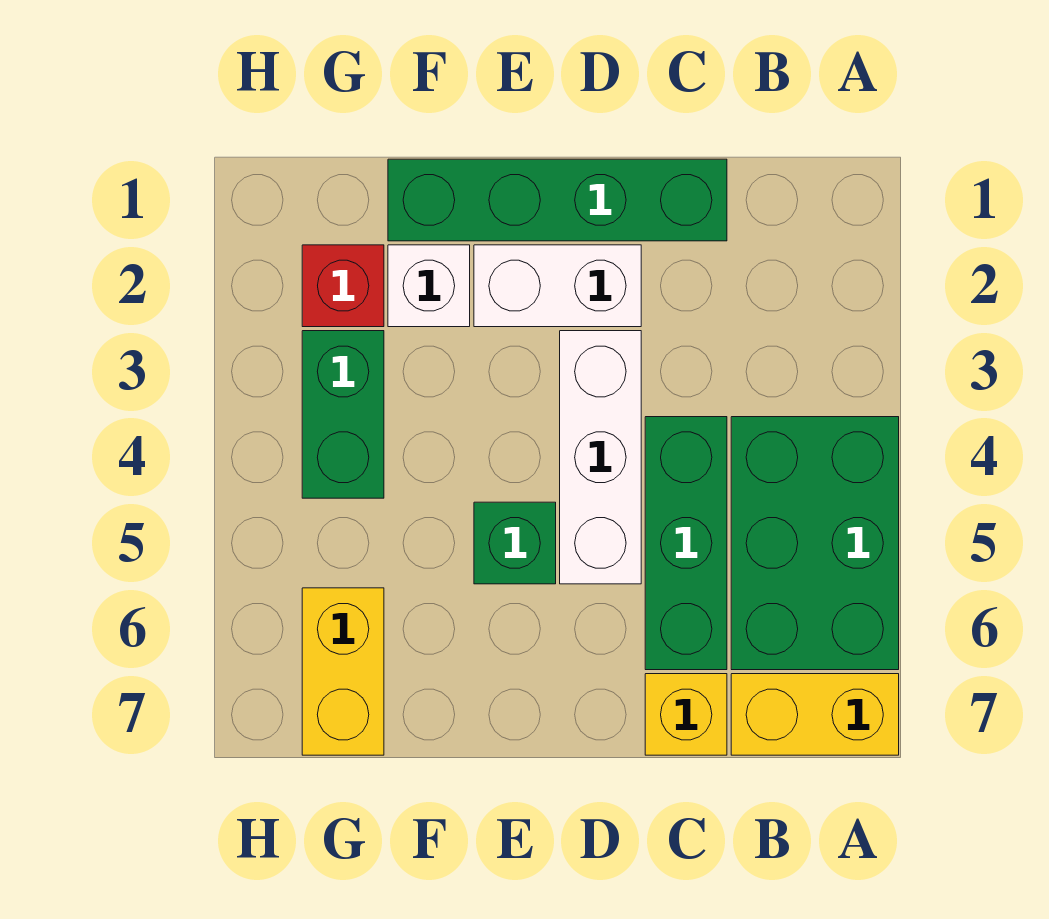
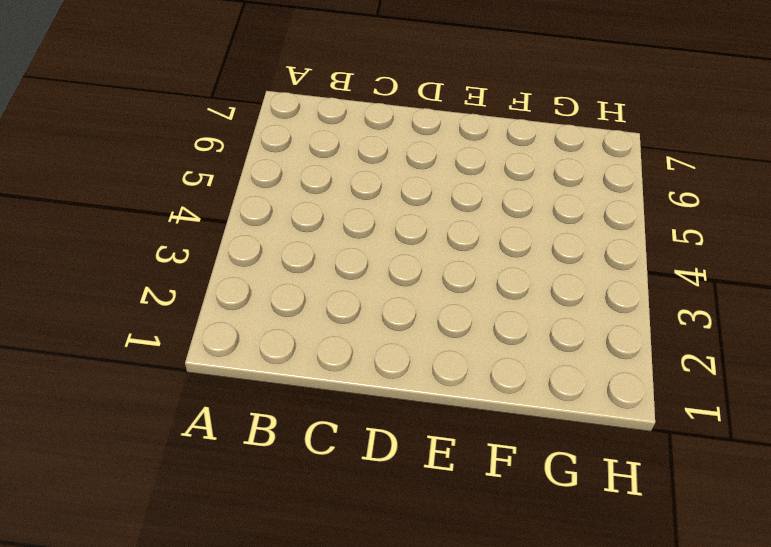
none -> green brick A4:B6 level 1
none -> yellow brick A7:B7 level 1
none -> green brick C1:F1 level 1

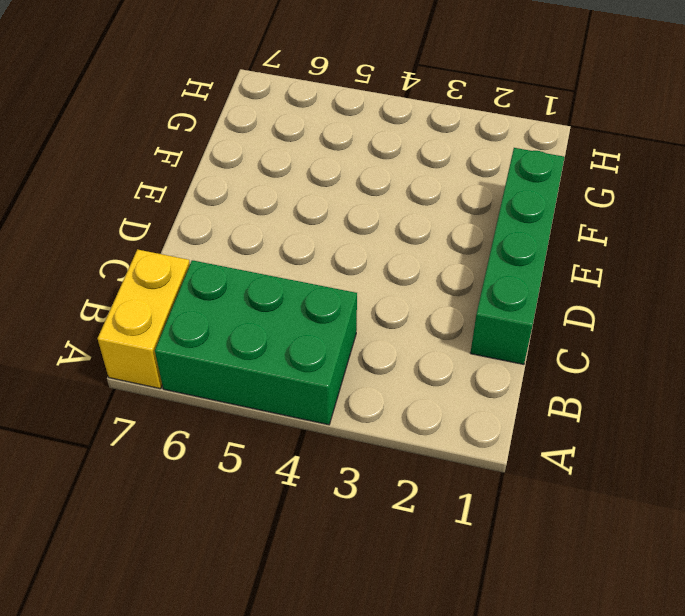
none -> green brick C4:C6 level 1
none -> yellow brick C7 level 1
none -> white brick D2:E2 level 1

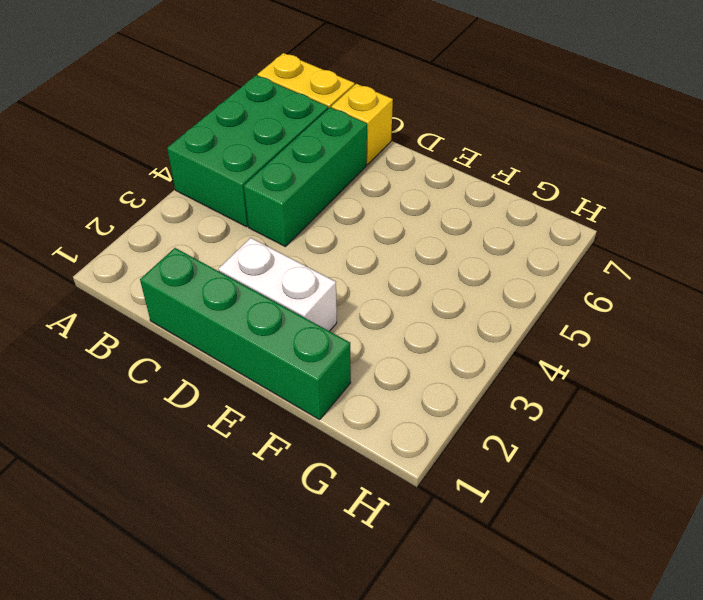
none -> white brick D3:D5 level 1
none -> green brick E5 level 1
none -> white brick F2 level 1

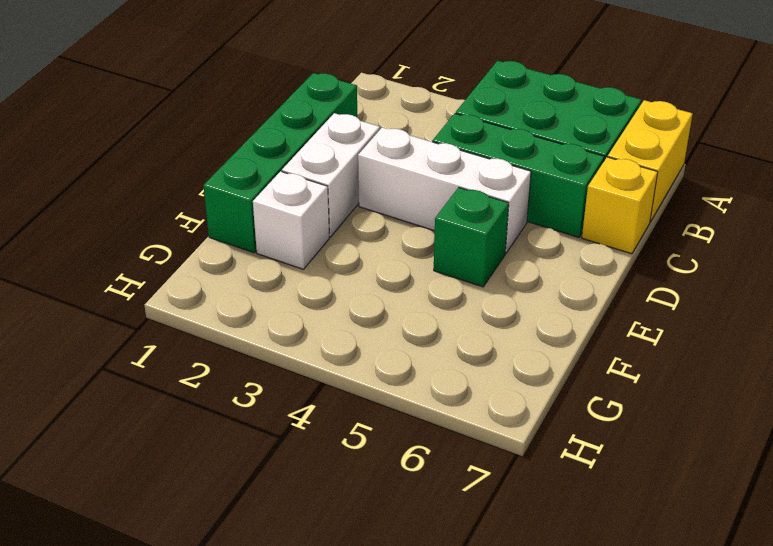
none -> red brick G2 level 1
none -> green brick G3:G4 level 1
none -> yellow brick G6:G7 level 1

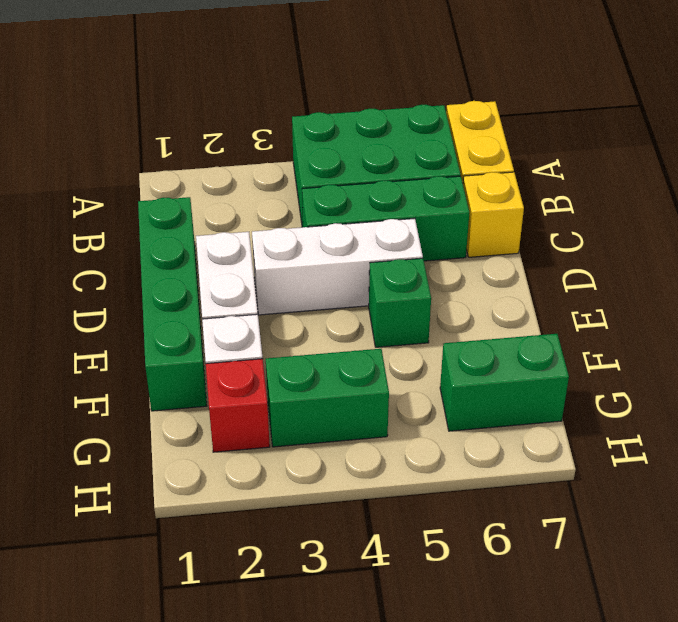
green brick G6:G7 level 1 -> yellow brick G6:G7 level 1

